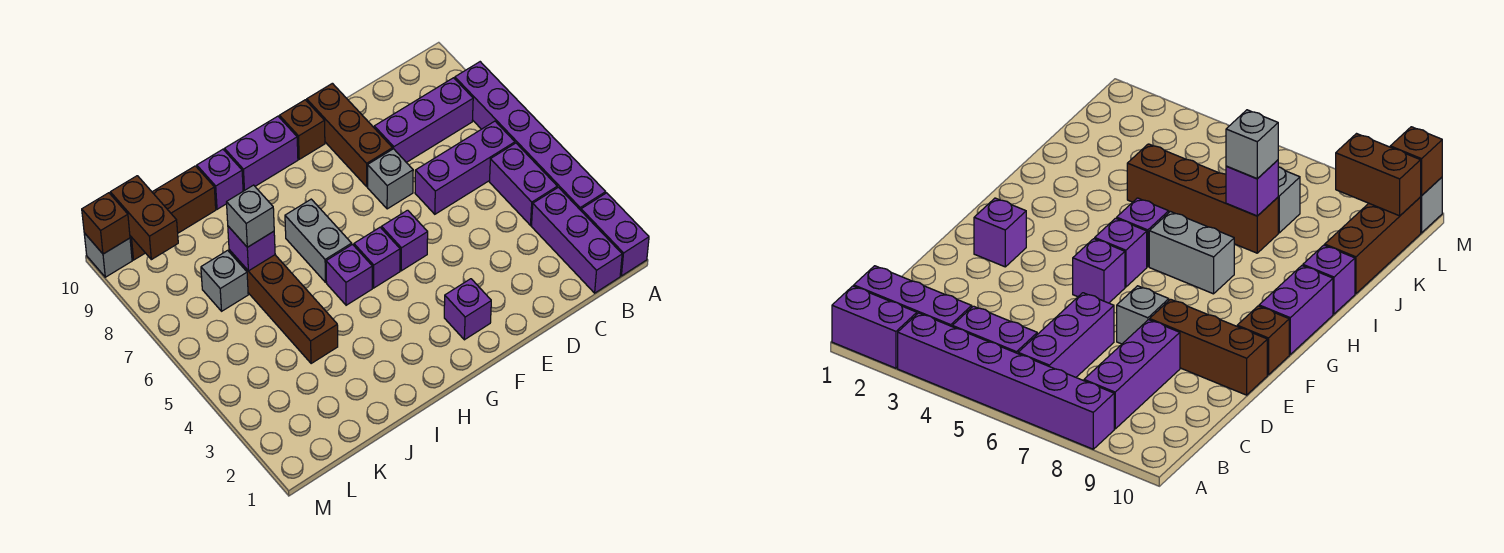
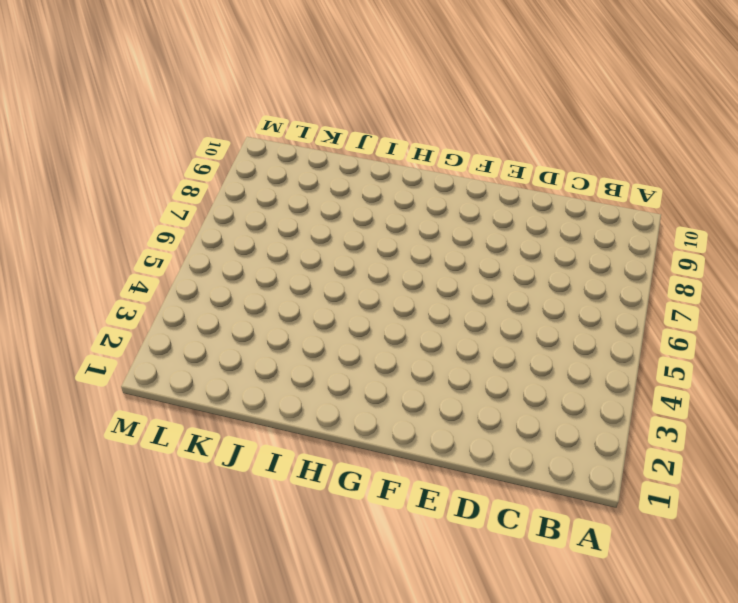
none -> purple brick A1:A2 level 1
none -> purple brick A3:A8 level 1
none -> purple brick B1:B3 level 1

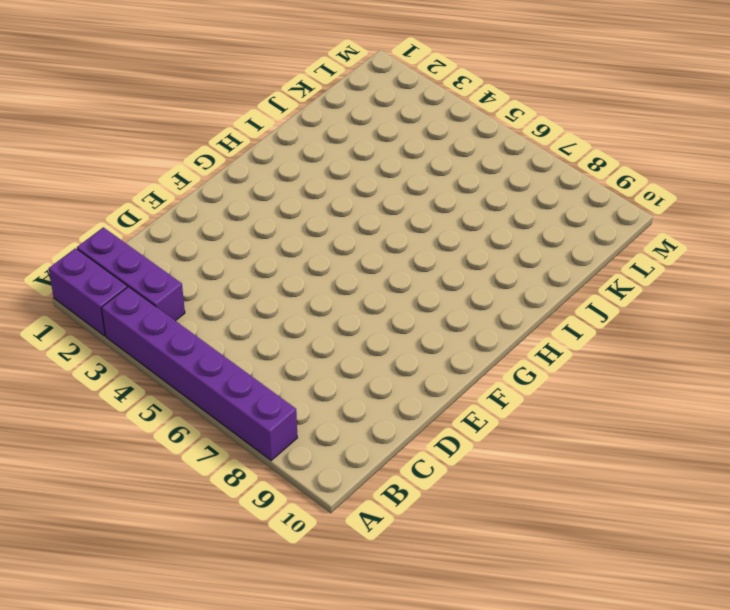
none -> purple brick B4:B5 level 1
none -> purple brick B6:D6 level 1
none -> purple brick B8:D8 level 1

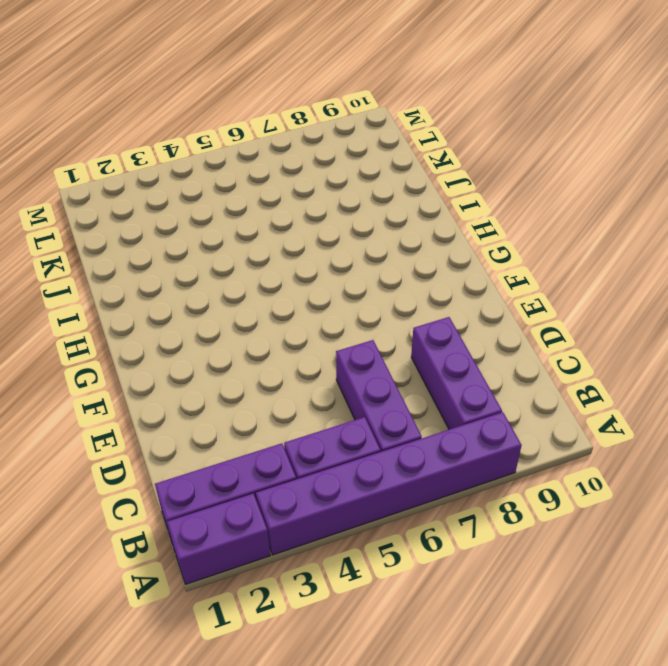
none -> grey brick E7 level 1
none -> brown brick E8:E10 level 1
none -> purple brick F2 level 1

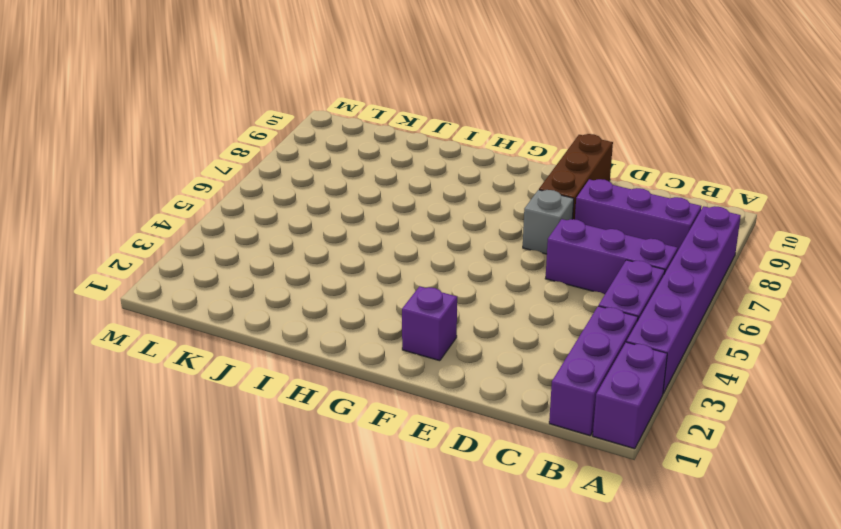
none -> purple brick F5 level 1
none -> brown brick F10 level 1
none -> purple brick G5 level 1

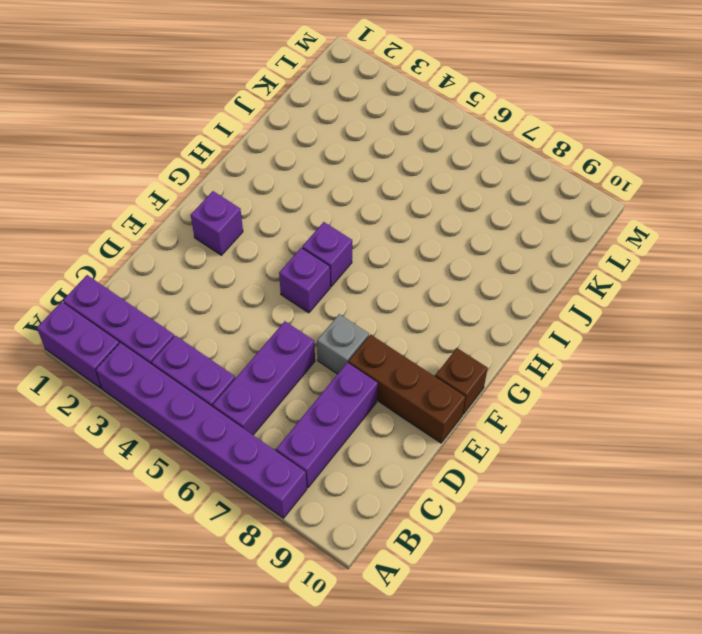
none -> purple brick G10:H10 level 1
none -> purple brick H5 level 1
none -> grey brick H6:H7 level 1

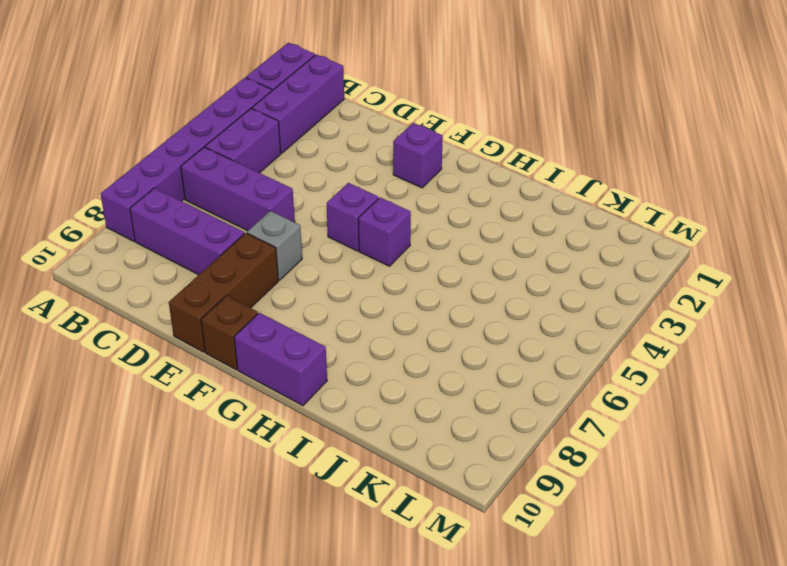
none -> purple brick H5 level 1
none -> grey brick H6:H7 level 1
none -> purple brick I10 level 1

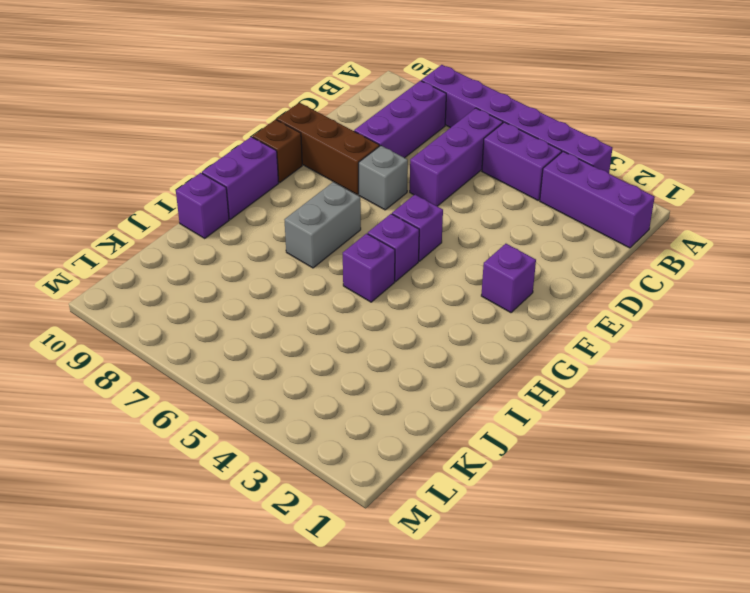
grey brick G7:H7 level 1 -> grey brick H6:H7 level 1
none -> purple brick A1:A2 level 1
none -> brown brick J4:J7 level 1
none -> brown brick J10:L10 level 1

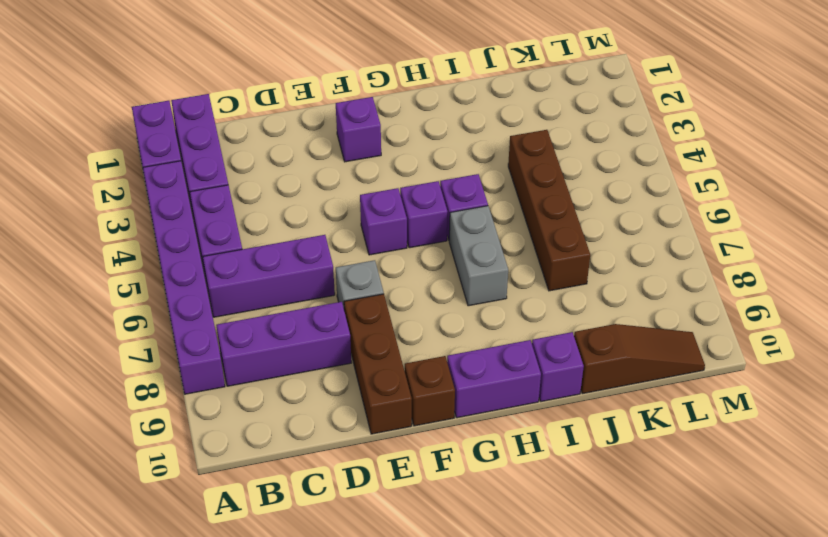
brown slope J10:L10 level 1 top J -> brown brick J10:L10 level 1
none -> grey brick K7 level 1
none -> grey brick M10 level 1
none -> purple brick J7 level 2

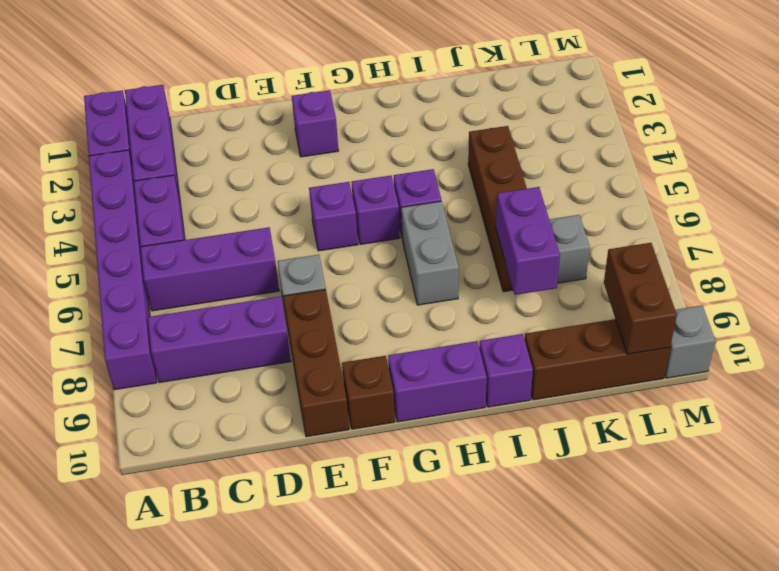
purple brick J7:J8 level 2 -> purple brick J7 level 2
none -> brown brick M10 level 2
none -> grey brick J7 level 3

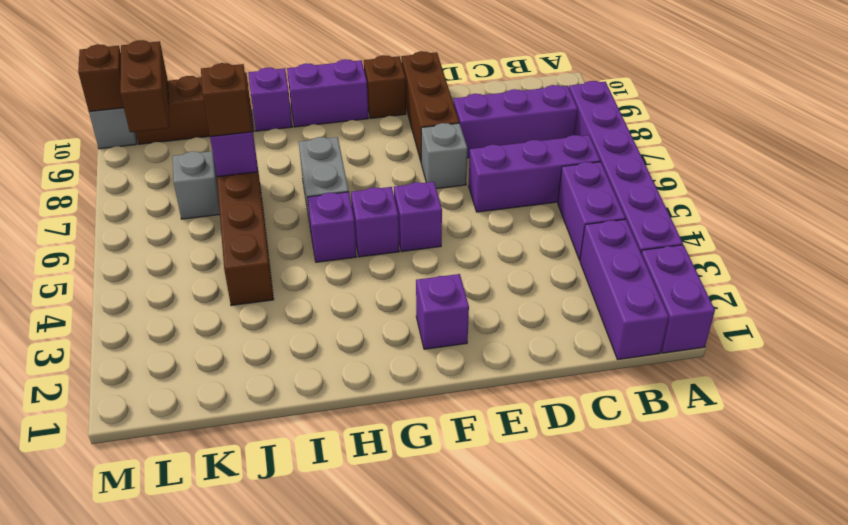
brown brick J7 level 3 -> grey brick J7 level 3

